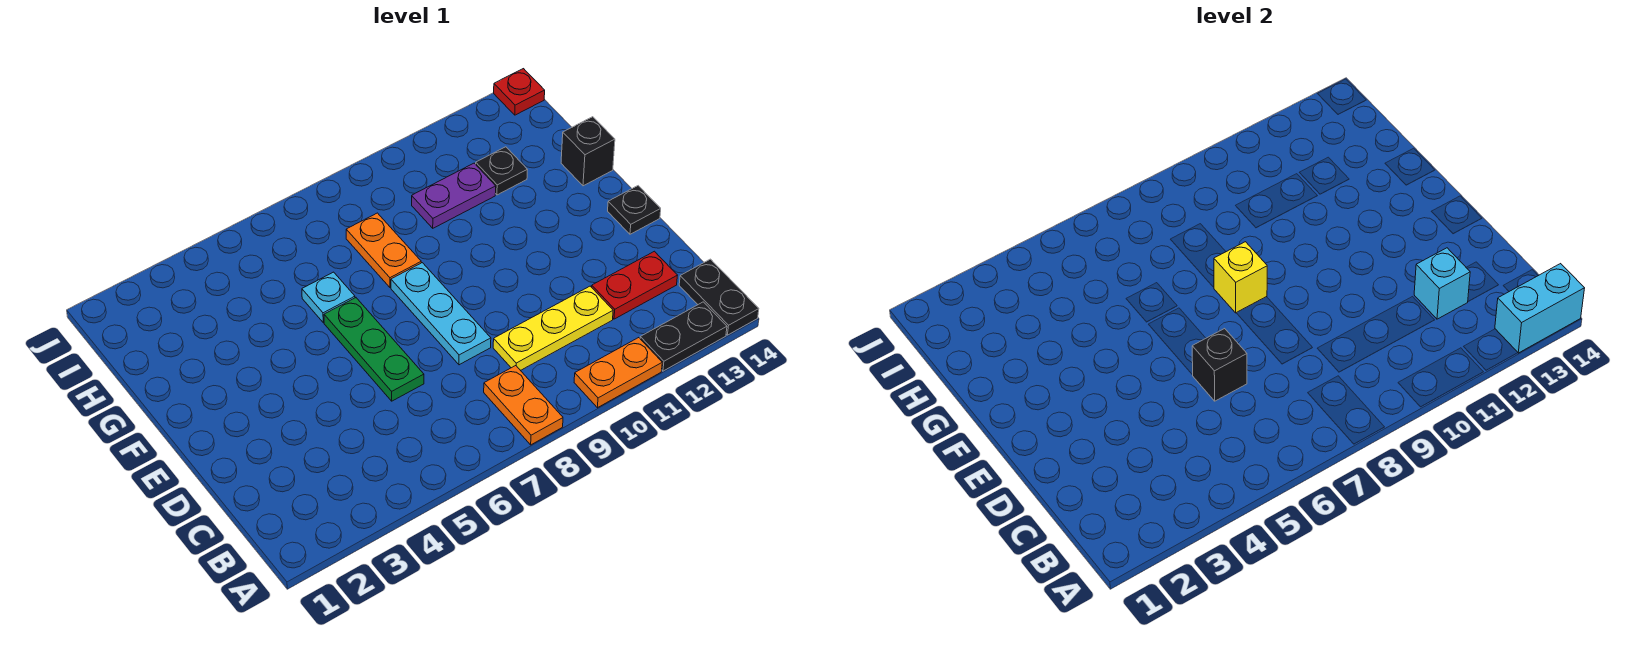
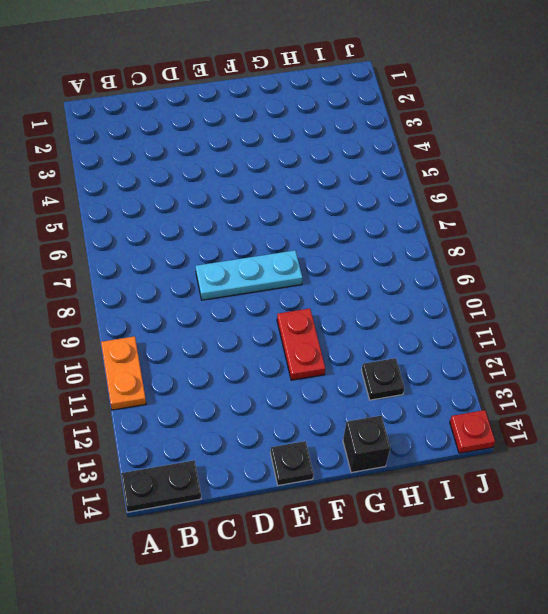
red plate F10:F11 level 1 -> red plate C12:C13 level 1
none -> orange plate A8:B8 level 1
none -> black plate A12:A13 level 1
none -> yellow plate C9:C11 level 1

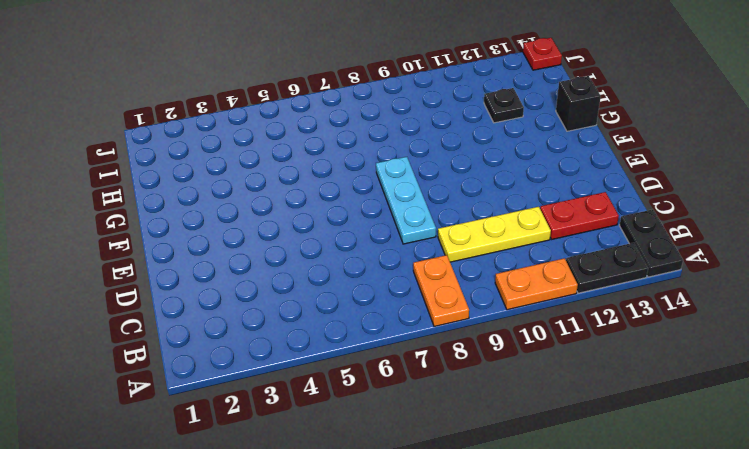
none -> green plate D6:F6 level 1
none -> black plate E14 level 1
none -> cyan plate G6 level 1

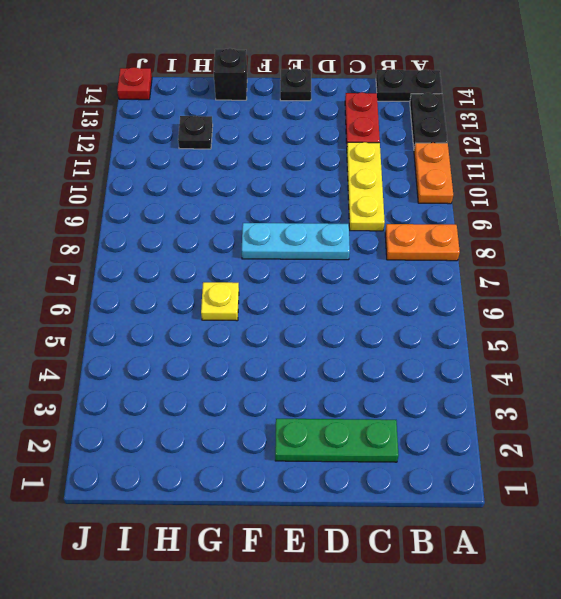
green plate C2:E2 level 1 -> green plate D6:F6 level 1
yellow plate G6 level 1 -> cyan plate G6 level 1
none -> orange plate G8:H8 level 1
none -> purple plate H10:H11 level 1
none -> cyan brick A13:A14 level 2

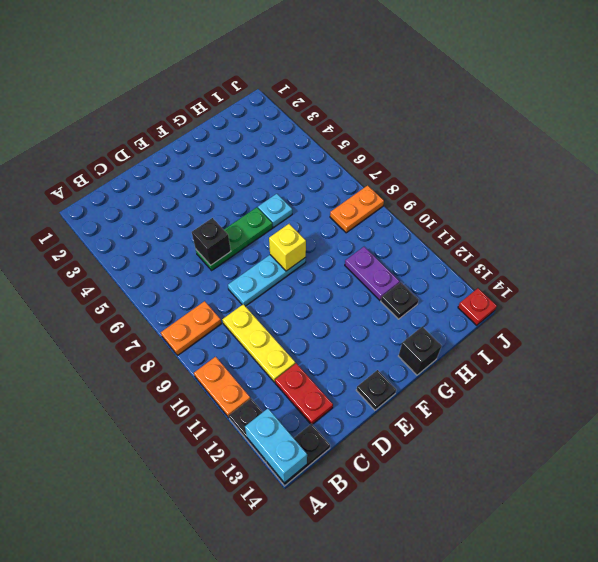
orange plate I8:J8 level 1 -> orange plate G8:H8 level 1
none -> cyan brick C12 level 2

